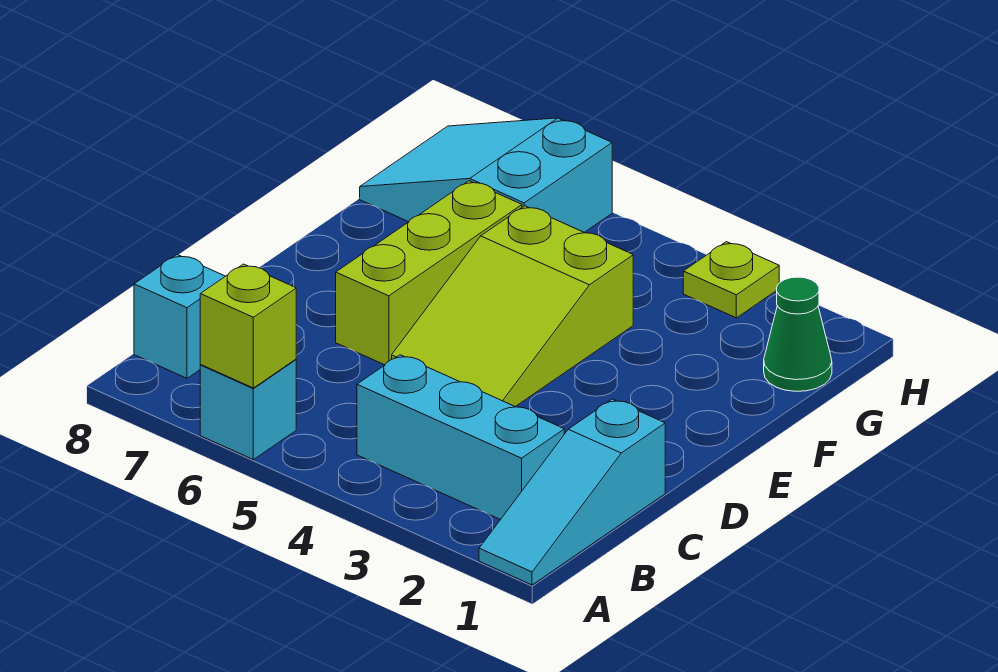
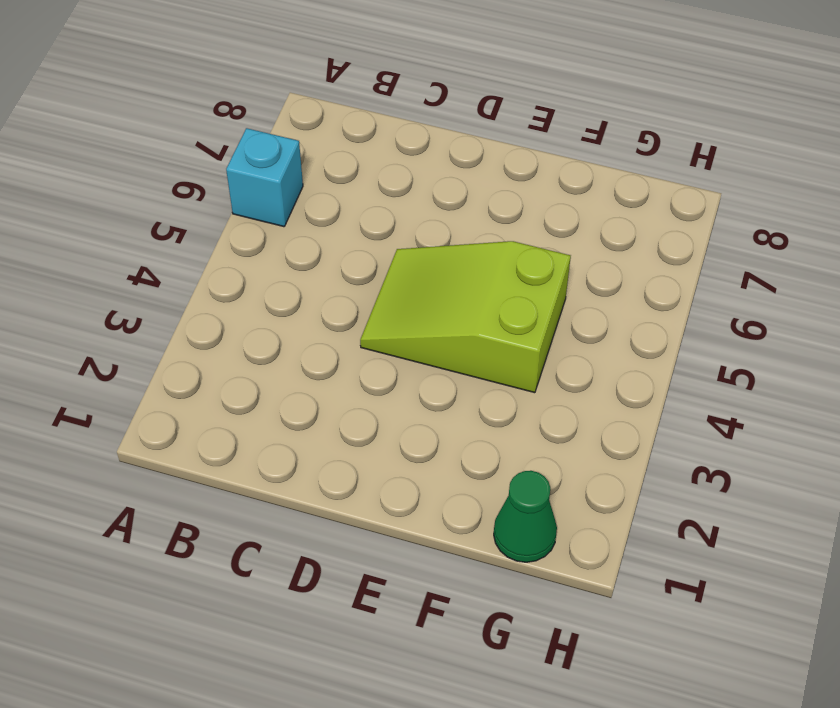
none -> cyan slope A1:C1 level 1 top C
none -> cyan brick B2:B4 level 1

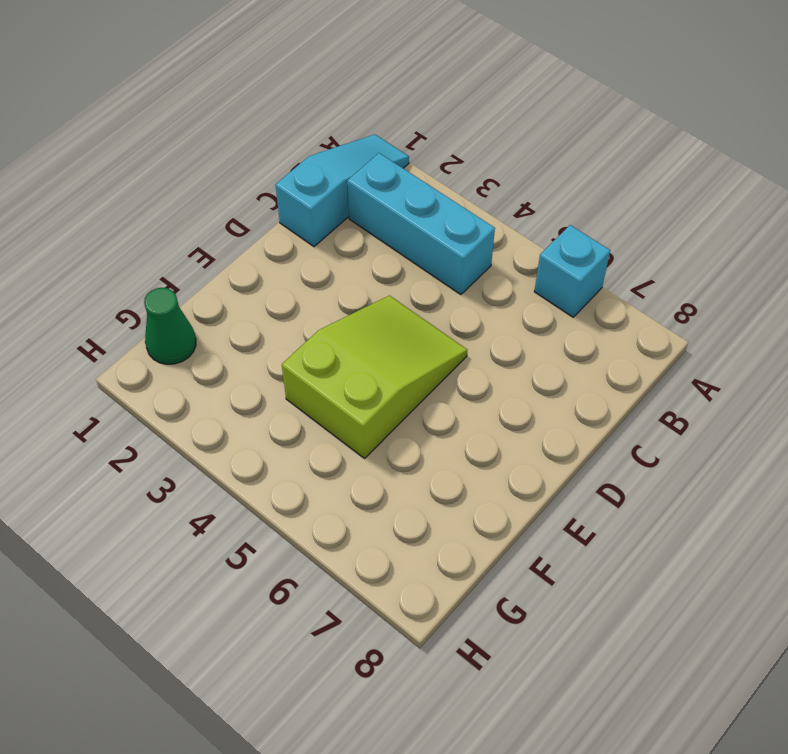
none -> cyan brick B8 level 1
none -> lime brick D6:F6 level 1

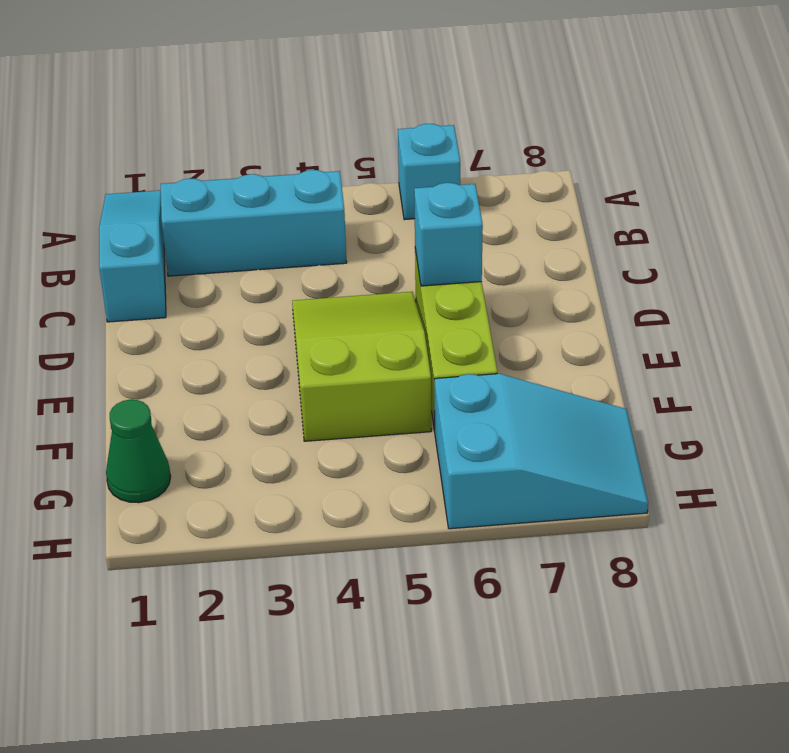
cyan brick D6 level 2 -> cyan brick B8 level 1
none -> lime plate H3 level 1
none -> lime brick A6 level 2

